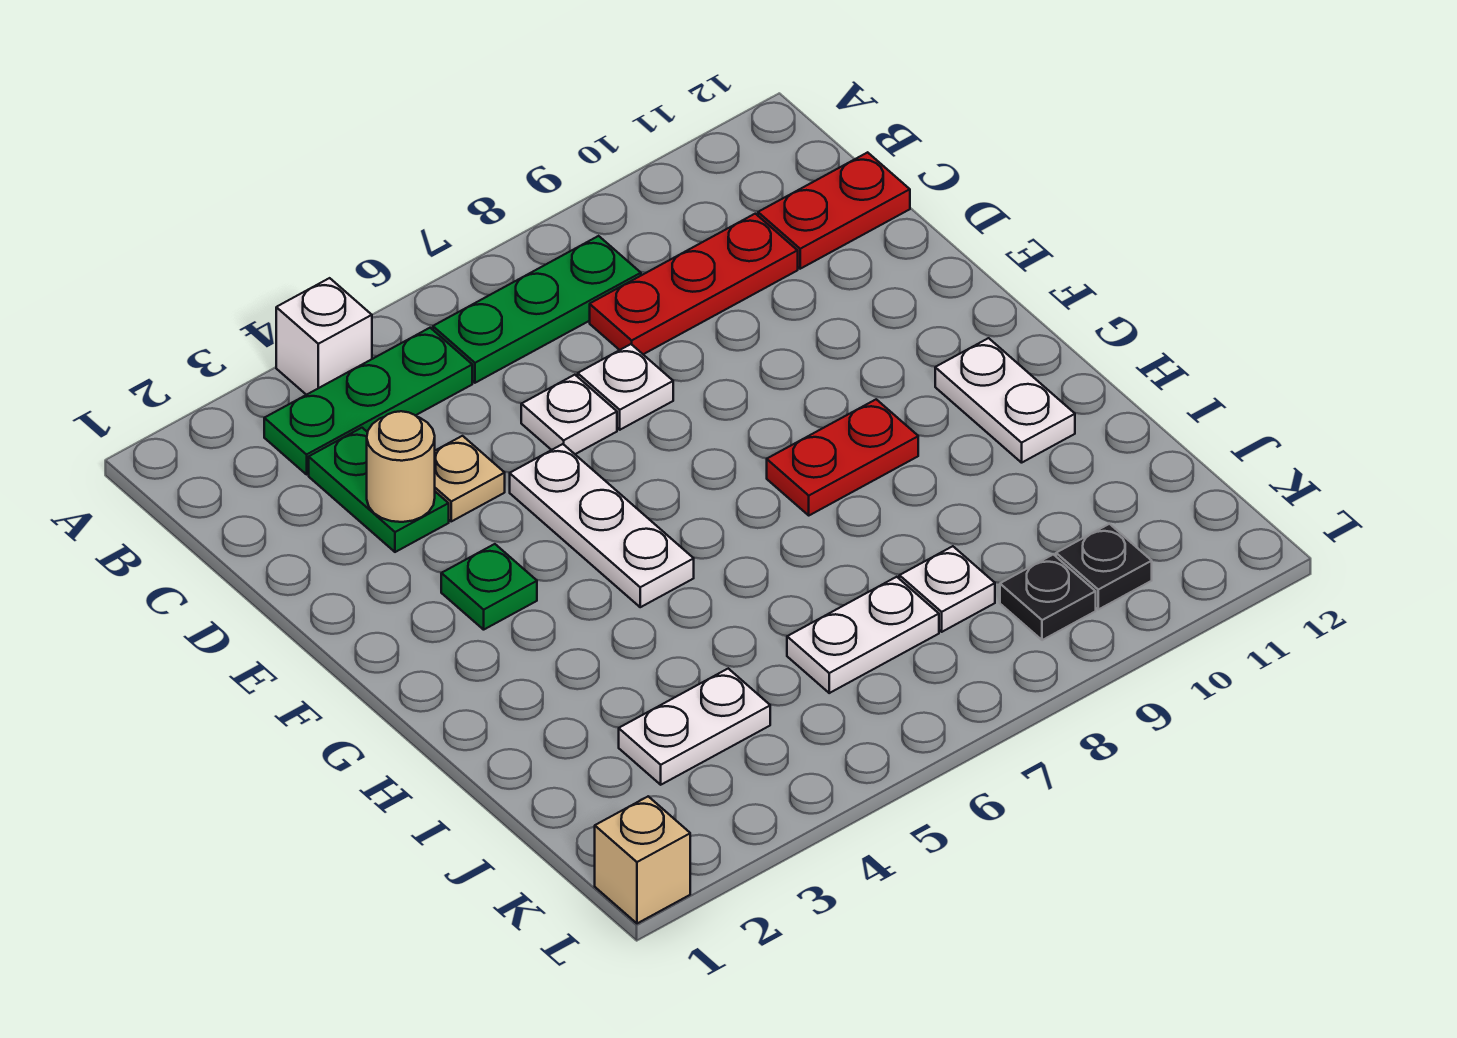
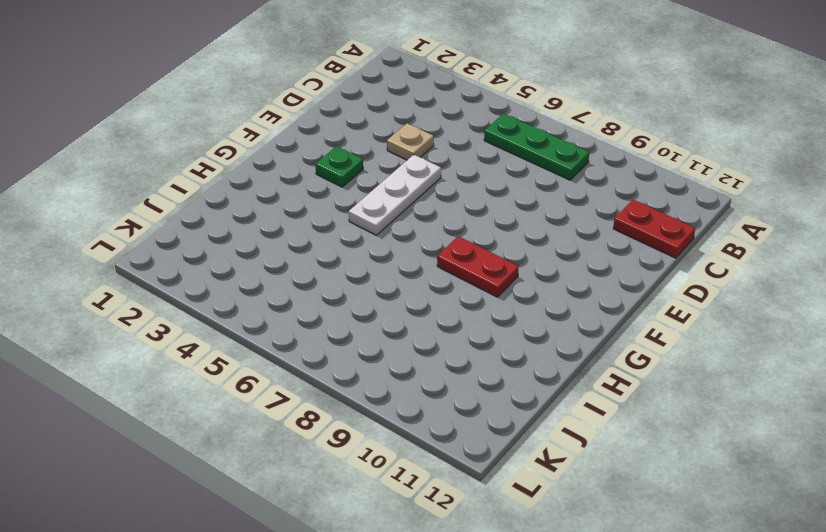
none -> white brick A4 level 1
none -> green plate B3:B5 level 1
none -> green plate C3:D3 level 1

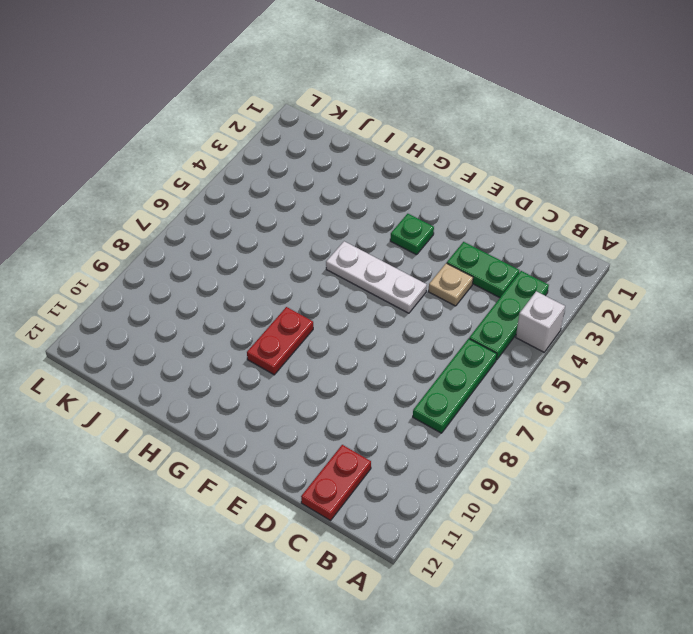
none -> red plate C8:C10 level 1
none -> white plate D6 level 1
none -> white plate D7 level 1

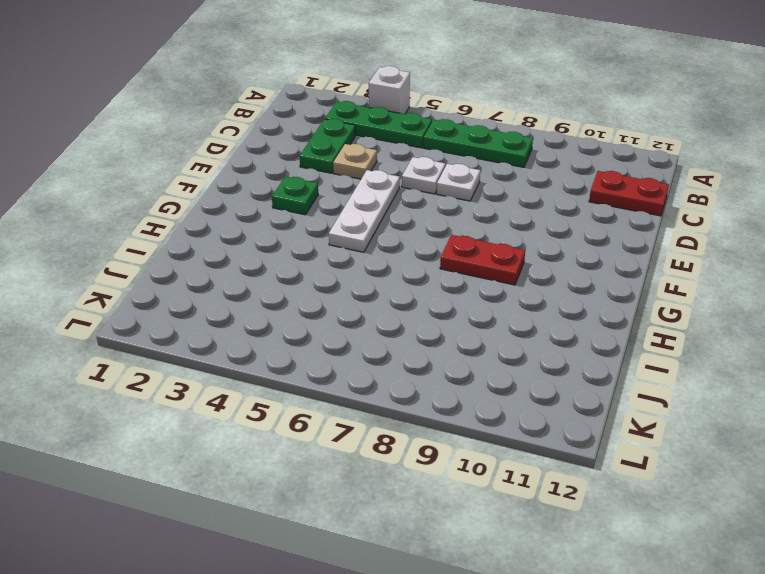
none -> red plate C8:C10 level 1
none -> white plate G11:H11 level 1
none -> white plate J3:J4 level 1

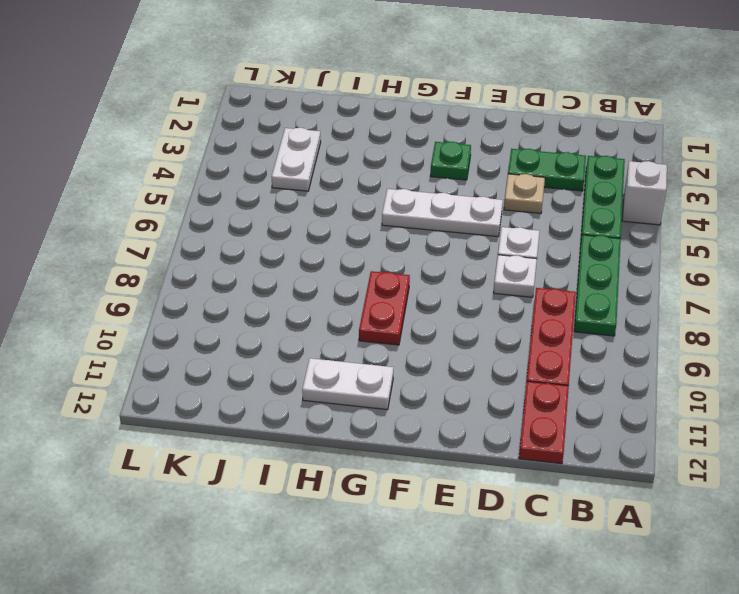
none -> white plate J6:J7 level 1
none -> white plate J8 level 1
none -> black plate K9 level 1

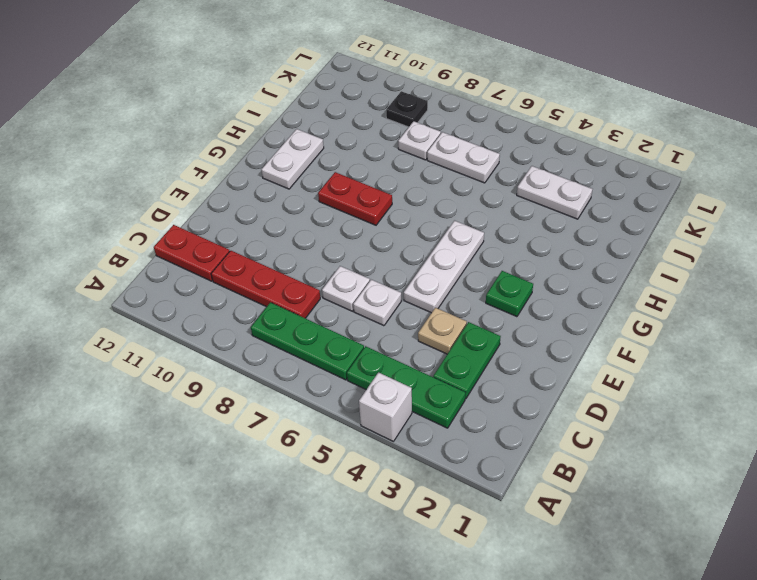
none -> black plate K10 level 1
none -> tan brick L1 level 1
none -> tan round brick D3 level 2

